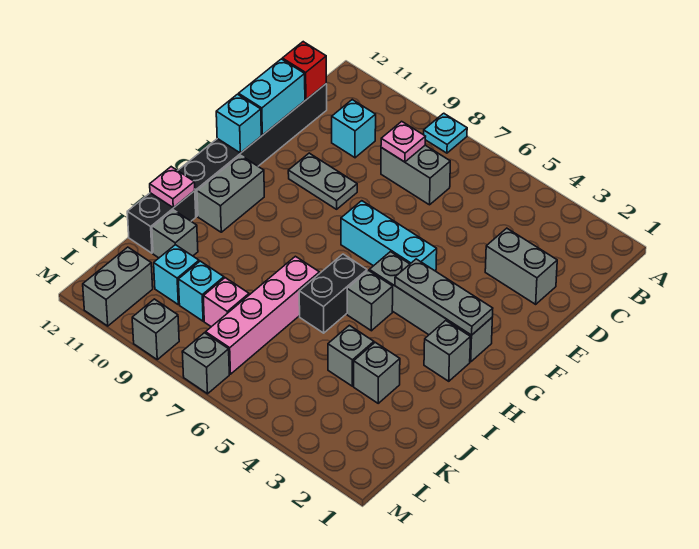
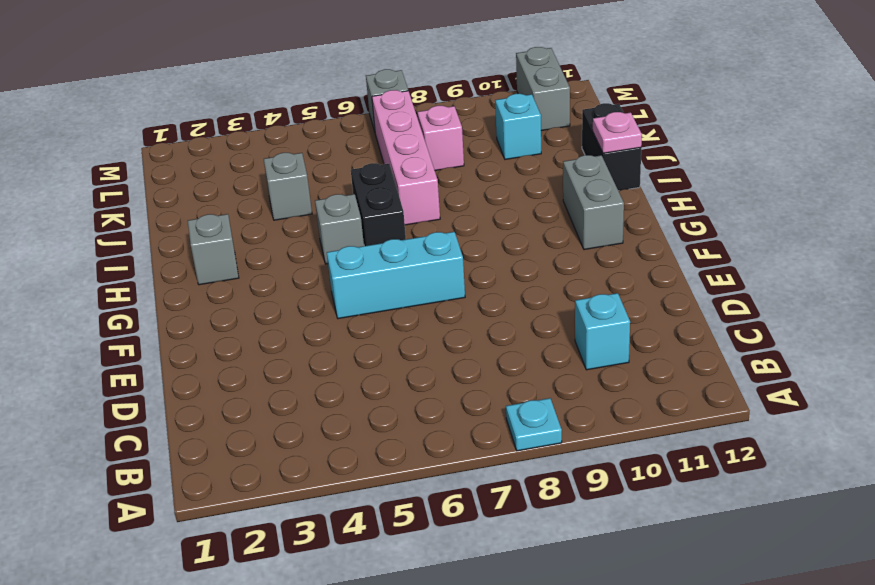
none -> grey brick C7:C8 level 1
none -> black brick C12:H12 level 1
none -> grey brick D2:D3 level 1

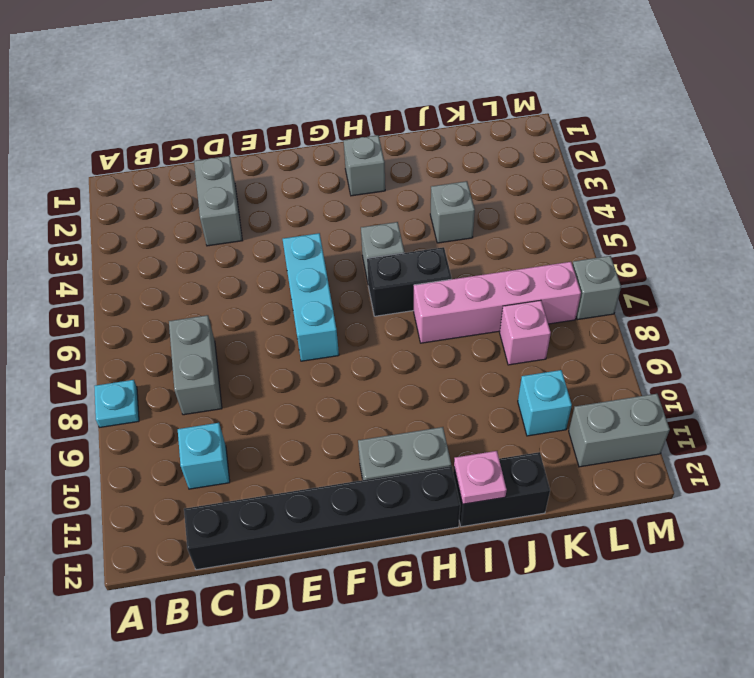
none -> grey plate E9:E10 level 1
none -> grey brick G2:G5 level 1
none -> grey brick J3 level 1

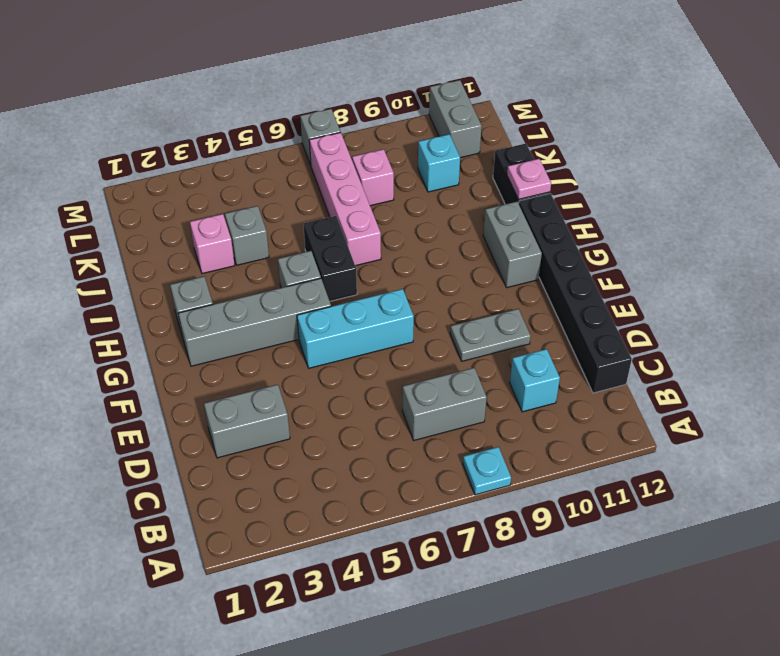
pink brick J3 level 1 -> grey brick J3 level 1
none -> grey brick J11 level 1
none -> cyan brick K9 level 1
none -> grey brick M9 level 1

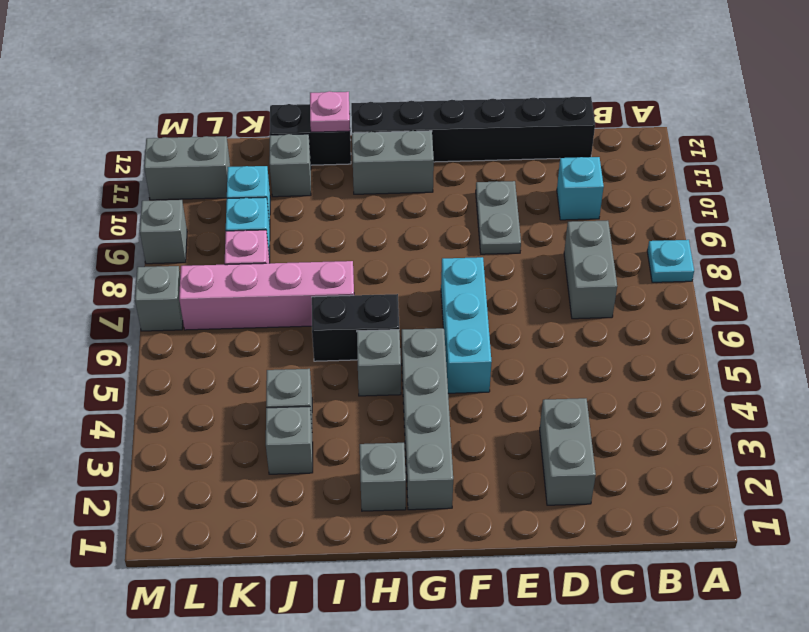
none -> pink plate C8 level 2
none -> red brick C12 level 2
none -> cyan brick D12:E12 level 2

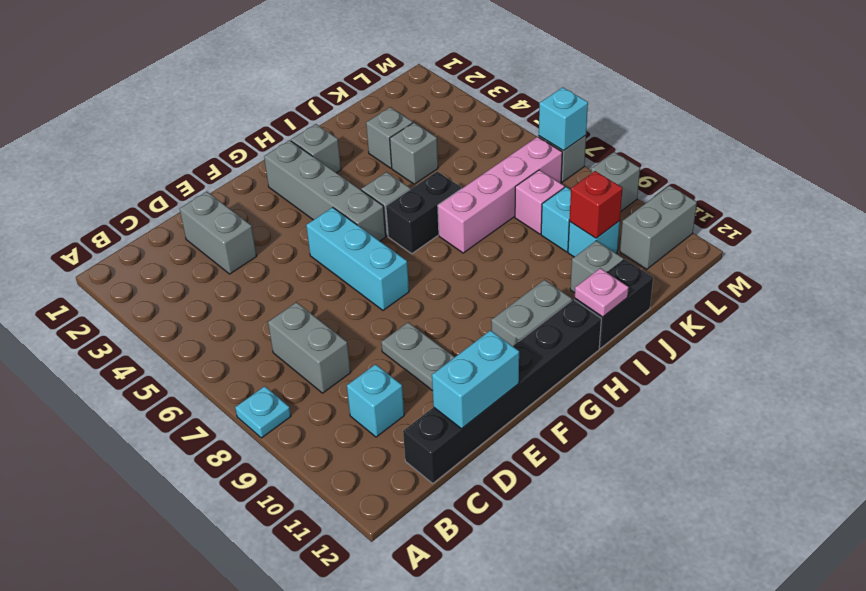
red brick K10 level 2 -> red brick C12 level 2
cyan brick M7 level 2 -> cyan brick F12 level 2
none -> pink plate C8 level 2
none -> grey plate G2:G4 level 2

